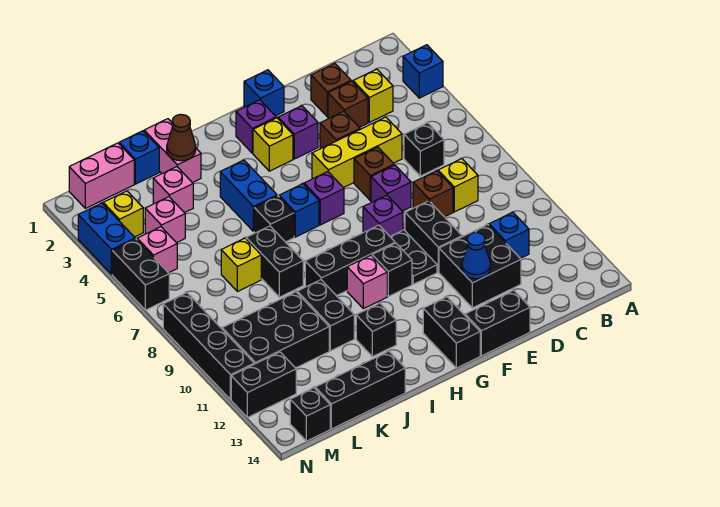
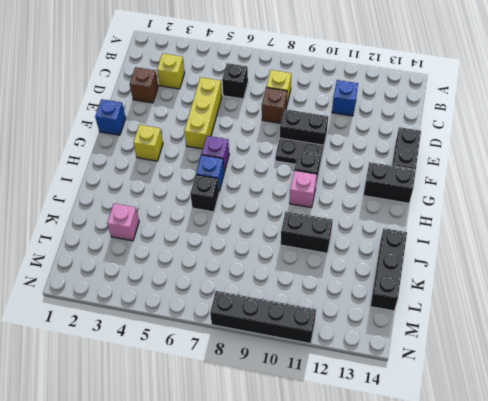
none -> blue brick A3 level 1
none -> brown brick D3 level 1
none -> black brick D11:E12 level 1
none -> brown brick E4 level 1

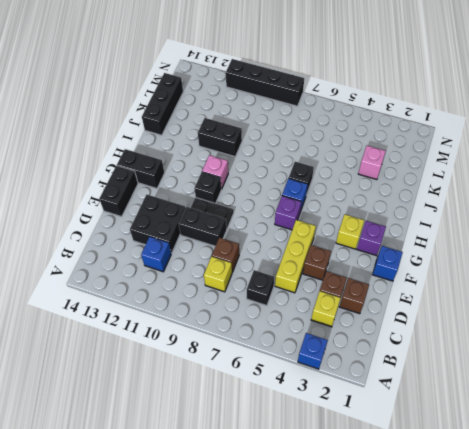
none -> brown brick E6 level 1
none -> purple brick E7 level 1
none -> purple brick F3 level 1
none -> purple brick F8 level 1

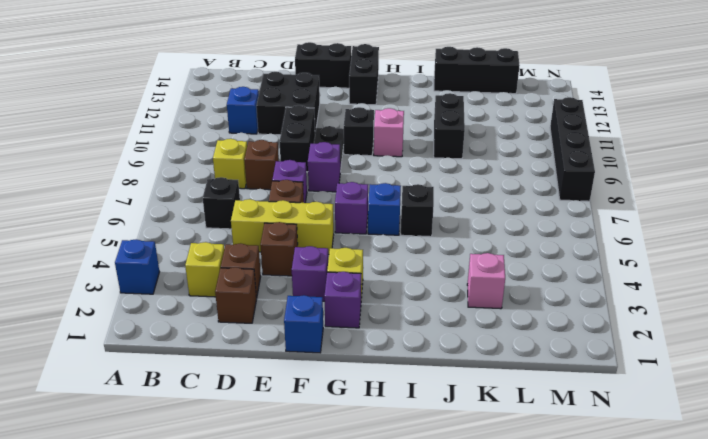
none -> black brick G9:I9 level 1
none -> blue brick I4:I5 level 1
none -> black brick I12 level 1
none -> pink brick J1:J2 level 1

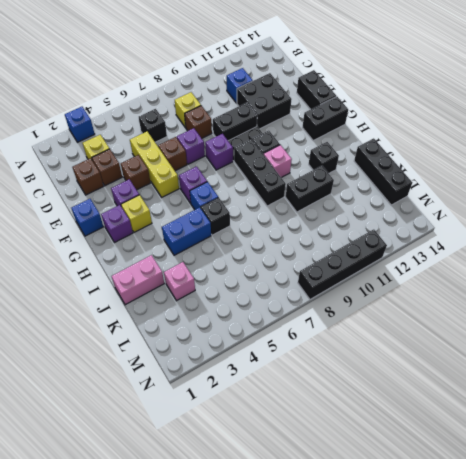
none -> black brick J7:J8 level 1
none -> blue brick K1 level 1
none -> yellow brick K7 level 1
none -> black brick K10:M11 level 1

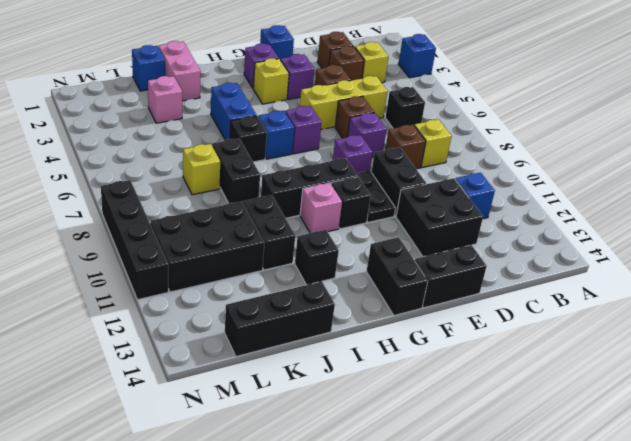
none -> pink brick L1:M1 level 1
none -> pink brick L4 level 1
none -> yellow brick M3 level 1
none -> pink brick M5 level 1

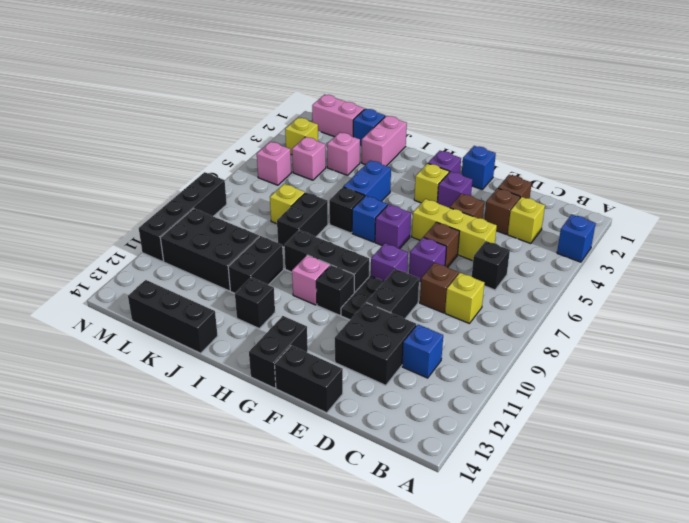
none -> black brick M12:N12 level 1
none -> black brick M14 level 1
none -> blue brick N3:N4 level 1
none -> black brick N5:N6 level 1

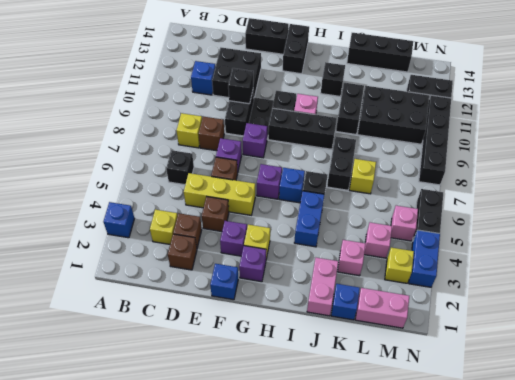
black brick E10 level 2 -> black brick M14 level 1
none -> blue cone E12 level 2
none -> brown cone J2 level 2

